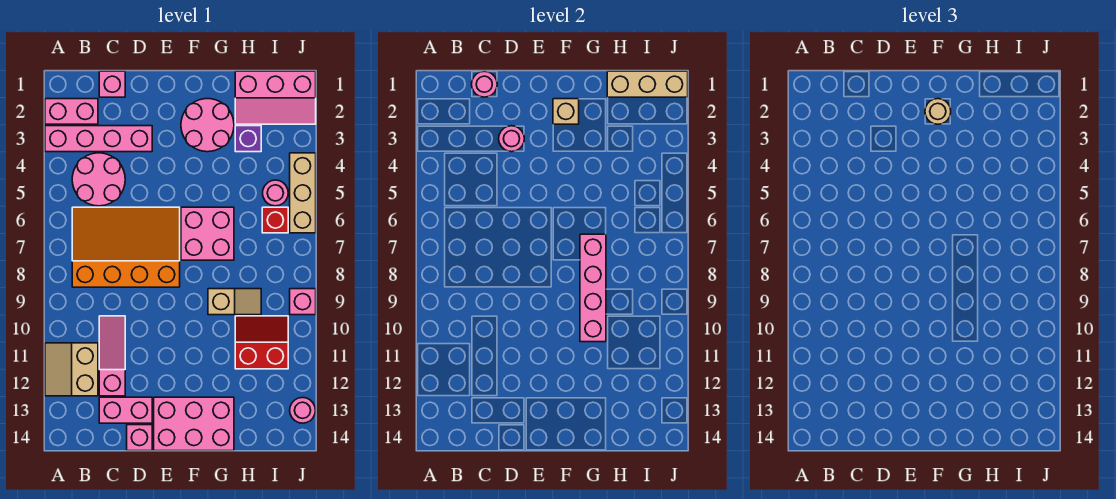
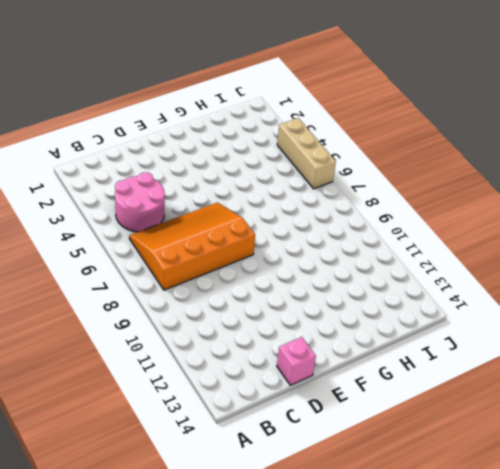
none -> pink brick A2:B2 level 1
none -> pink brick A3:D3 level 1
none -> tan slope A11:B12 level 1 top B

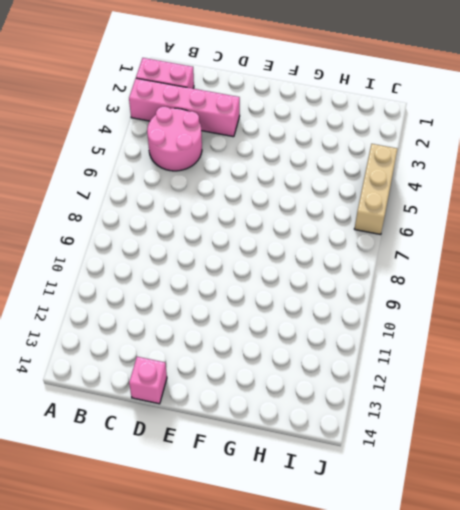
none -> tan slope A11:B12 level 1 top B
none -> orange slope B6:E8 level 1 top 8
none -> pink brick C1 level 1

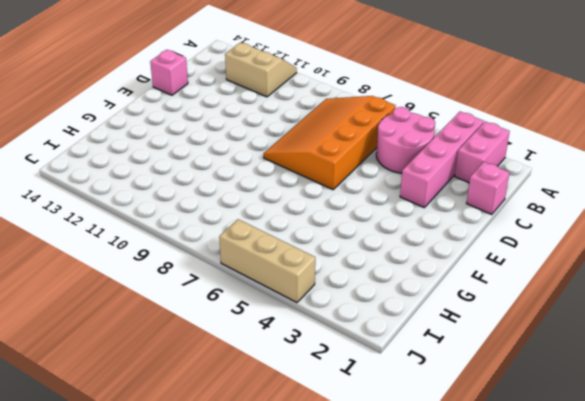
orange slope B6:E8 level 1 top 6 -> orange slope B6:E8 level 1 top 8
none -> pink slope C10:C12 level 1 top 12
none -> pink brick C13:D13 level 1
none -> pink brick E13:G14 level 1

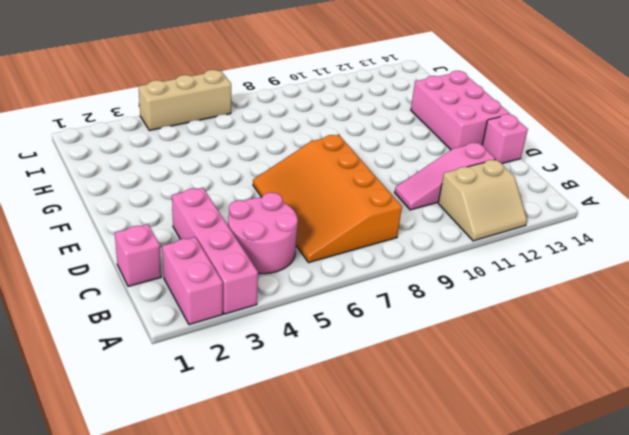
none -> pink brick C13:D13 level 1
none -> pink round brick F2:G3 level 1
none -> pink brick F6:G7 level 1

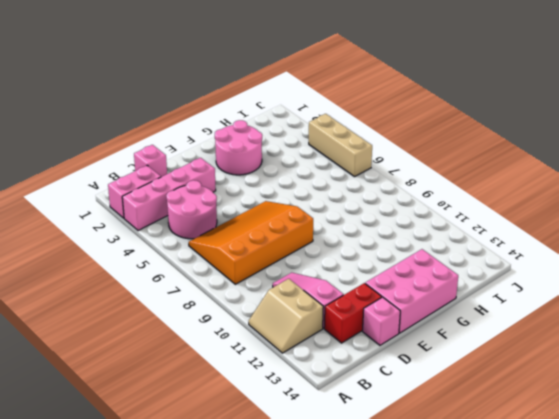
red brick C13:D13 level 1 -> pink brick C13:D13 level 1
none -> pink brick F6:G7 level 1
none -> tan slope G9:H9 level 1 top G
none -> pink slope H1:J2 level 1 top 1

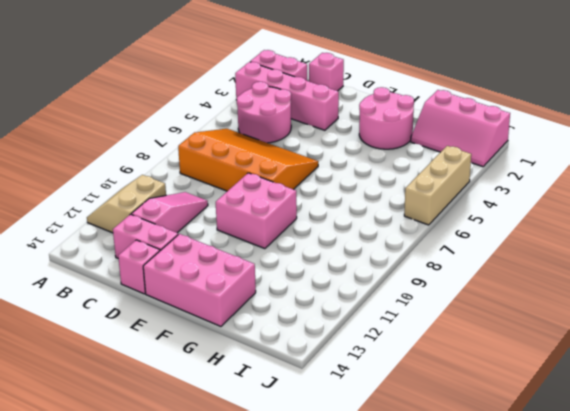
pink brick E9:F10 level 1 -> pink brick F6:G7 level 1
none -> tan slope G9:H9 level 1 top G
none -> purple brick H3 level 1
none -> red slope H10:I11 level 1 top 11

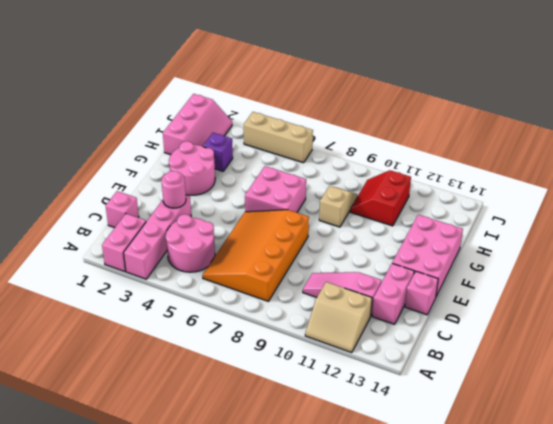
none -> pink round brick I5 level 1
none -> red brick I6 level 1
none -> pink brick J9 level 1

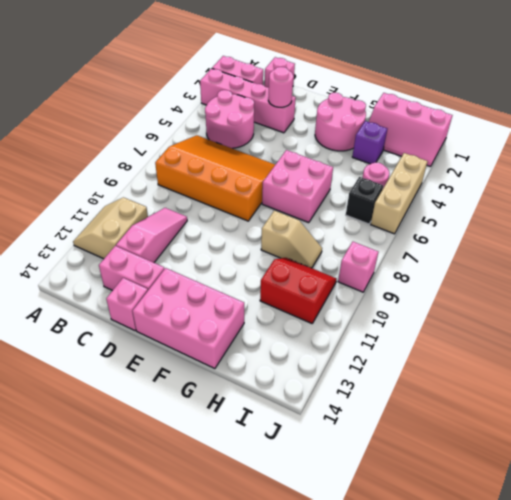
black brick I6 level 1 -> red brick I6 level 1
none -> pink round brick J13 level 1
none -> pink round brick C1 level 2
none -> tan brick F2 level 2

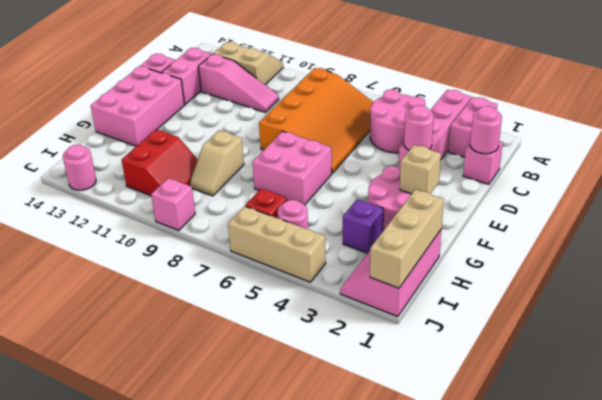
none -> pink brick G7:G10 level 2
none -> tan round brick F2 level 3

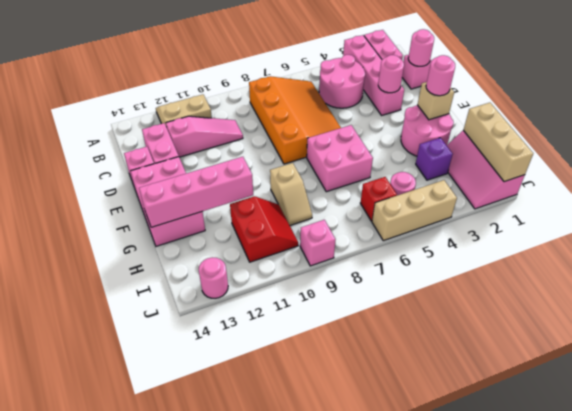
pink round brick F2 level 3 -> tan round brick F2 level 3
pink brick G11:G14 level 2 -> pink brick G7:G10 level 2

